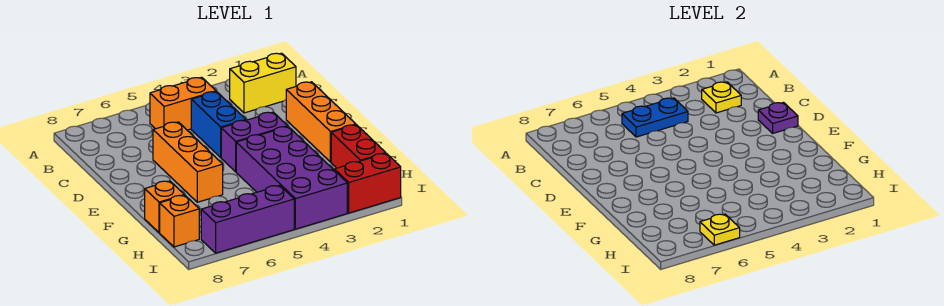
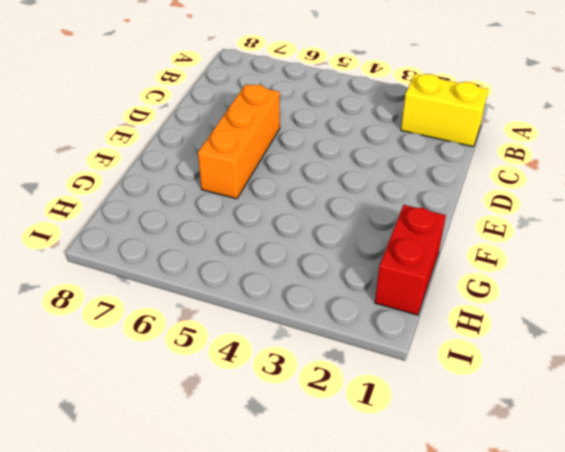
none -> orange brick B4:B5 level 1
none -> blue brick C4:D4 level 1
none -> orange brick D1:F1 level 1

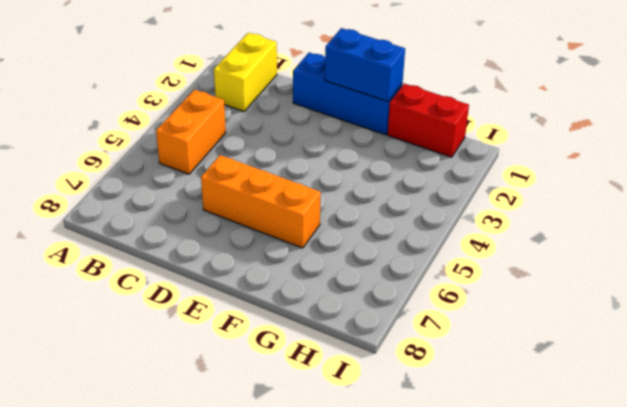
blue brick D1:F1 level 1 -> orange brick D1:F1 level 1
blue brick E1:F1 level 2 -> blue brick C4:D4 level 1
none -> purple brick E3:E4 level 1
none -> purple brick F3:I4 level 1
none -> orange brick G8 level 1

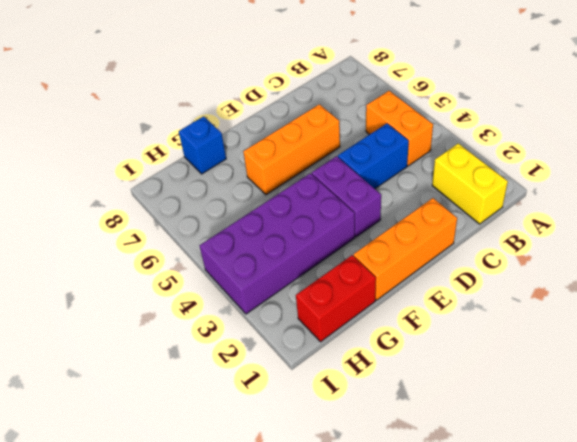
blue brick G8 level 1 -> orange brick G8 level 1
none -> orange brick H8 level 1
none -> red brick I1:I2 level 1
none -> purple brick I5:I7 level 1

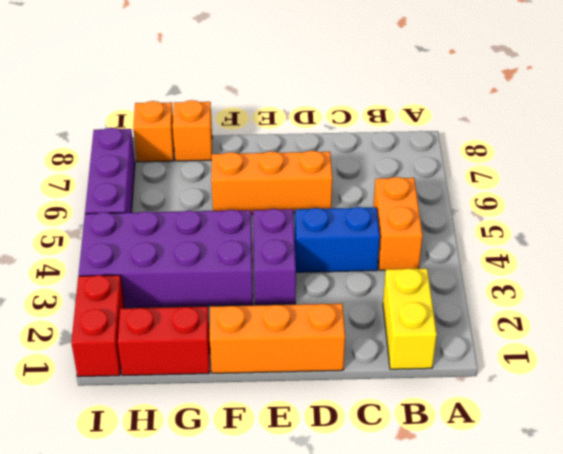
none -> yellow plate B2 level 2
none -> blue plate B4:B5 level 2
none -> purple plate D1 level 2

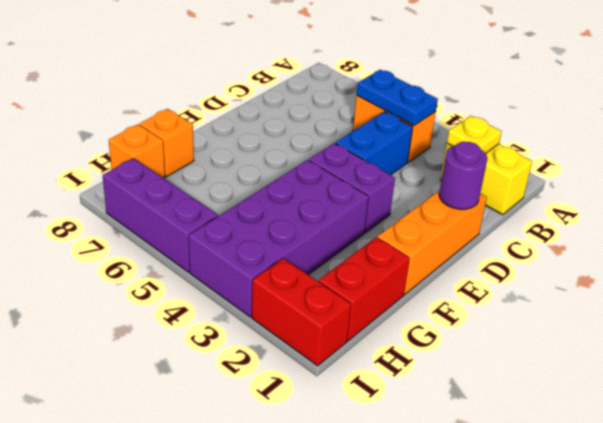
purple round brick D1 level 2 -> purple plate D1 level 2
none -> orange brick D6:F6 level 1
none -> yellow plate I6 level 2

